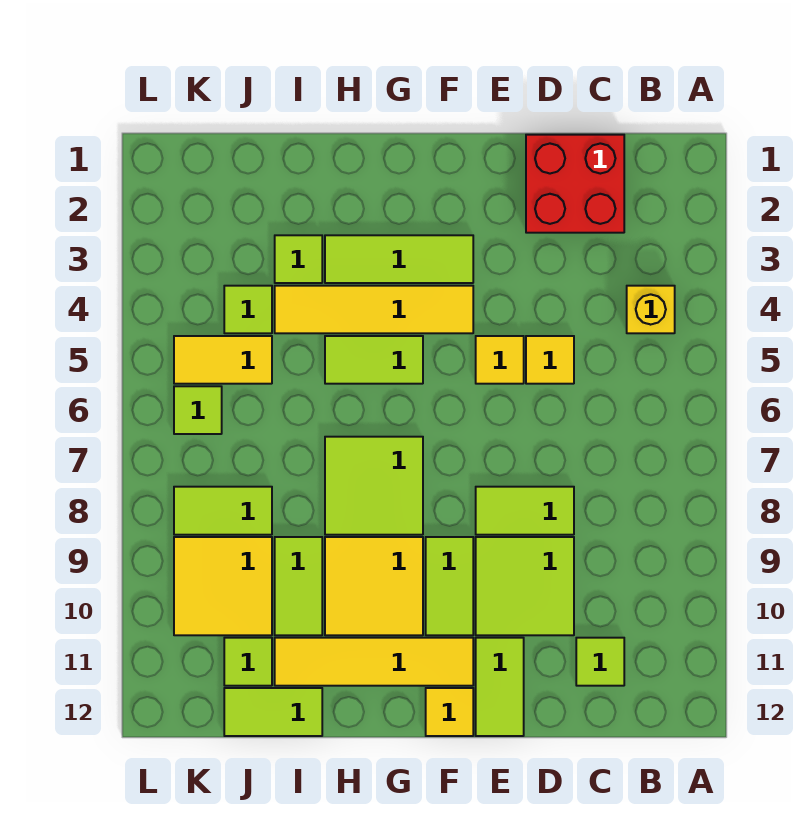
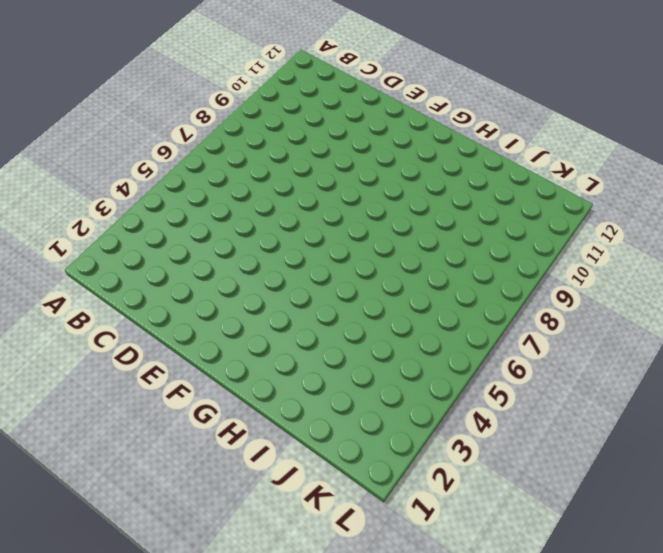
none -> yellow brick B4 level 1
none -> red brick C1:D2 level 1
none -> lime tile C11 level 1

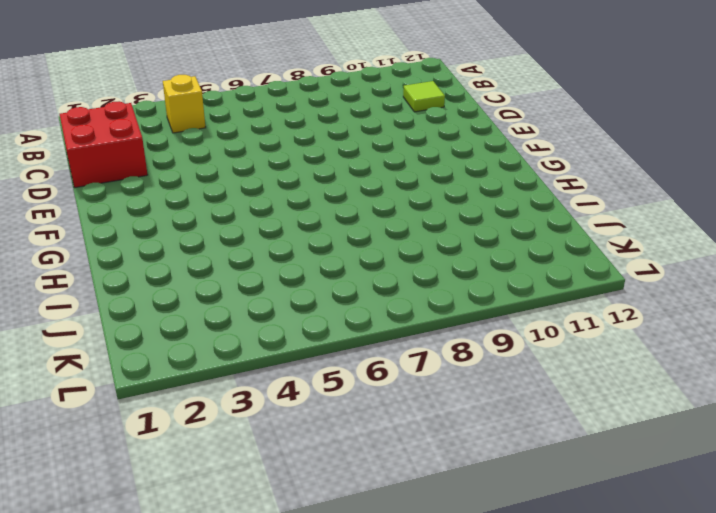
none -> yellow tile D5 level 1
none -> lime tile D8:E8 level 1
none -> lime tile D9:E10 level 1

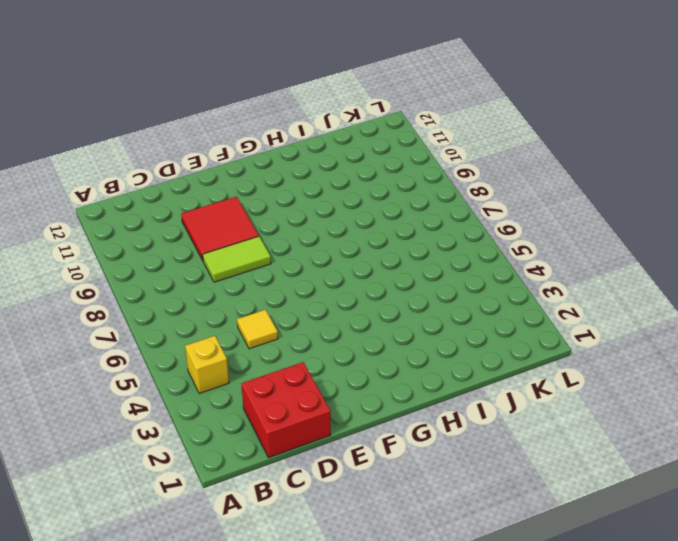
red tile D9:E10 level 1 -> lime tile D9:E10 level 1
none -> lime tile C11 level 1
none -> yellow tile E5 level 1
none -> lime tile E11:E12 level 1

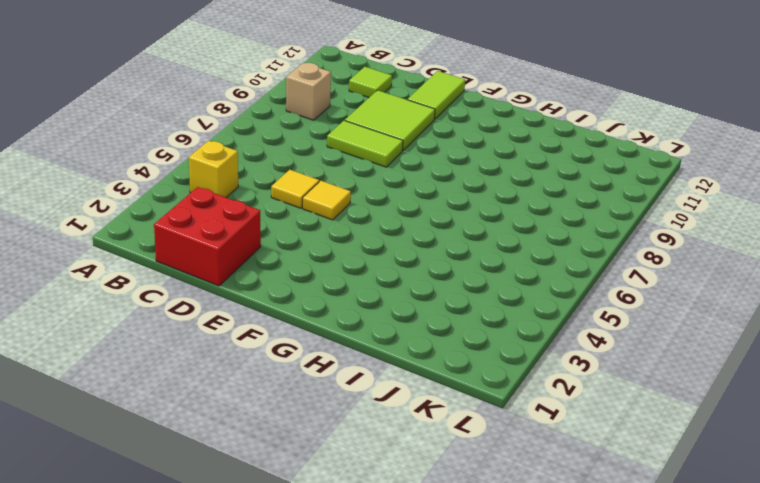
tan brick B9 level 1 -> none
none -> lime tile F3:H3 level 1
none -> yellow tile F4:I4 level 1
none -> lime tile F9:F10 level 1

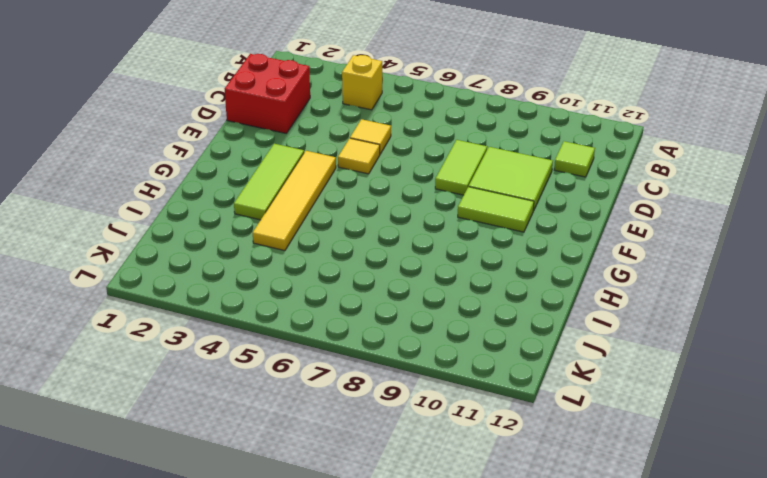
none -> lime tile E11:E12 level 1
none -> yellow tile F11:I11 level 1
none -> yellow tile F12 level 1

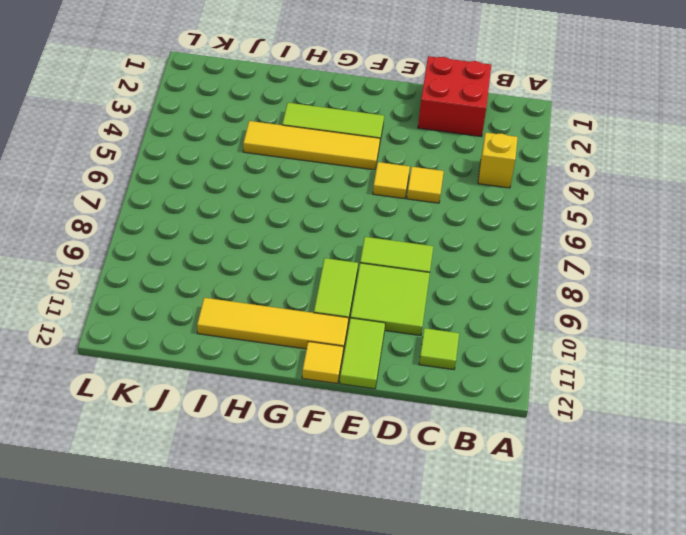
none -> lime tile G5:H5 level 1
none -> lime tile G7:H8 level 1
none -> yellow tile G9:H10 level 1

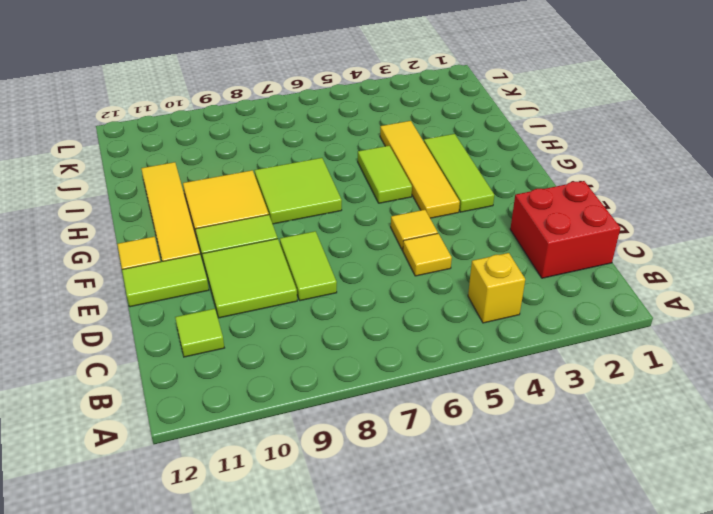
none -> lime tile I3 level 1
none -> lime tile I9:I10 level 1
none -> lime tile I12:J12 level 1

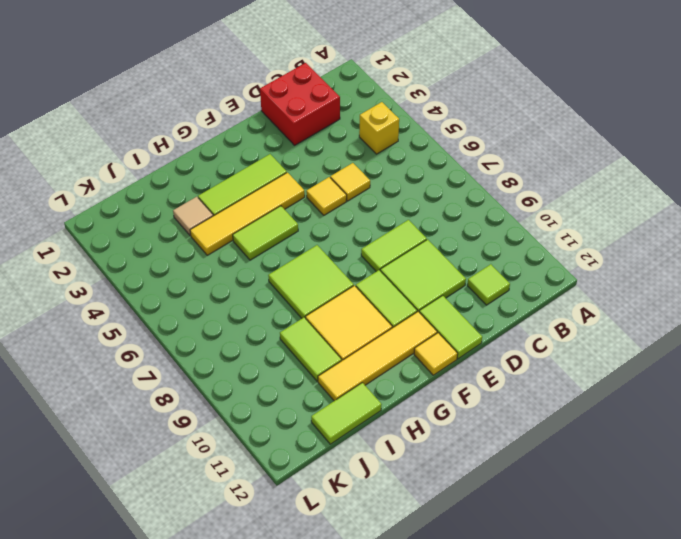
tan tile I3 level 1 -> lime tile I3 level 1
none -> lime tile J4 level 1
none -> yellow tile J5:K5 level 1
none -> lime tile J8:K8 level 1

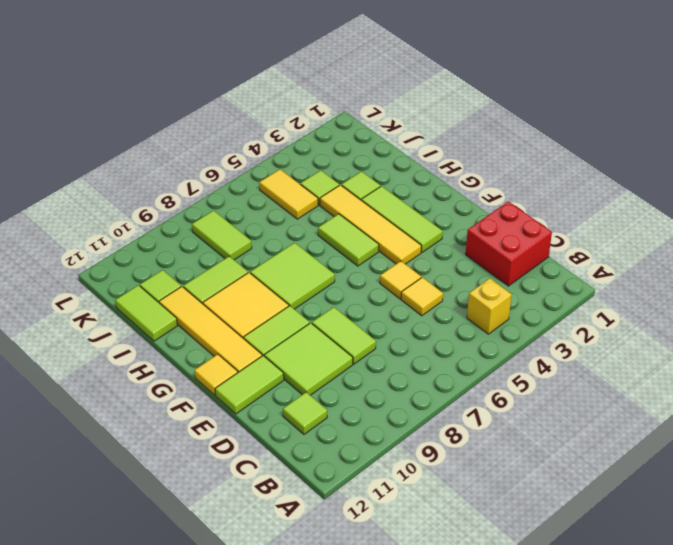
none -> yellow tile J9:K10 level 1
none -> lime tile K6 level 1

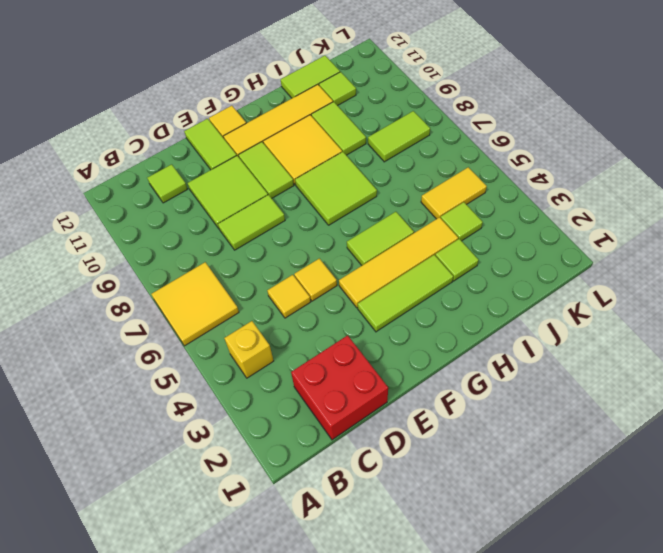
yellow tile A6:B7 level 1 -> yellow tile J9:K10 level 1
none -> lime tile K6 level 1

